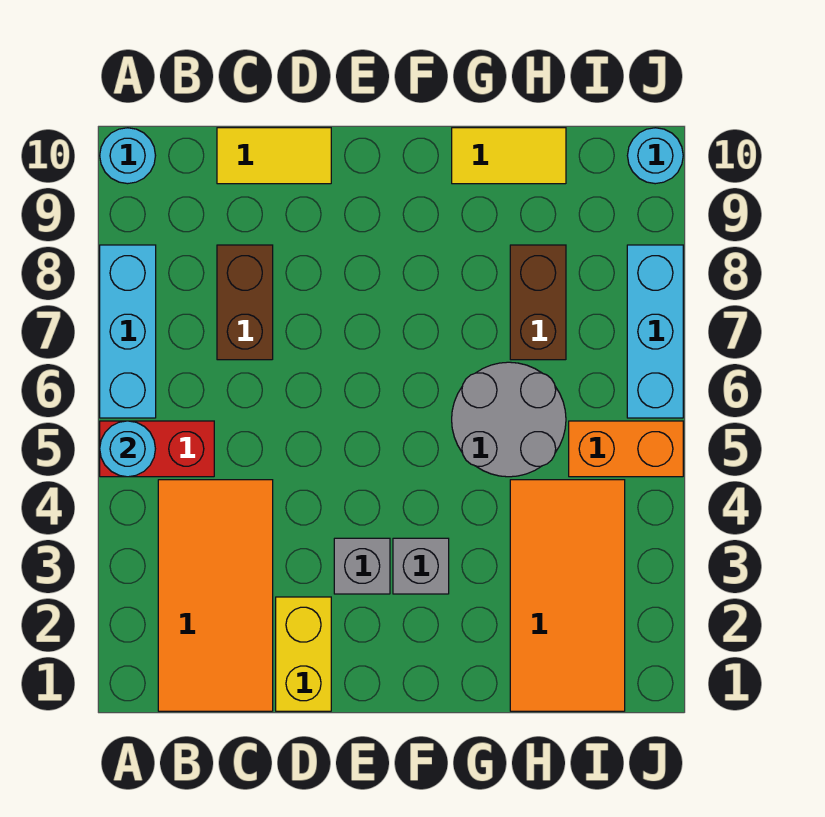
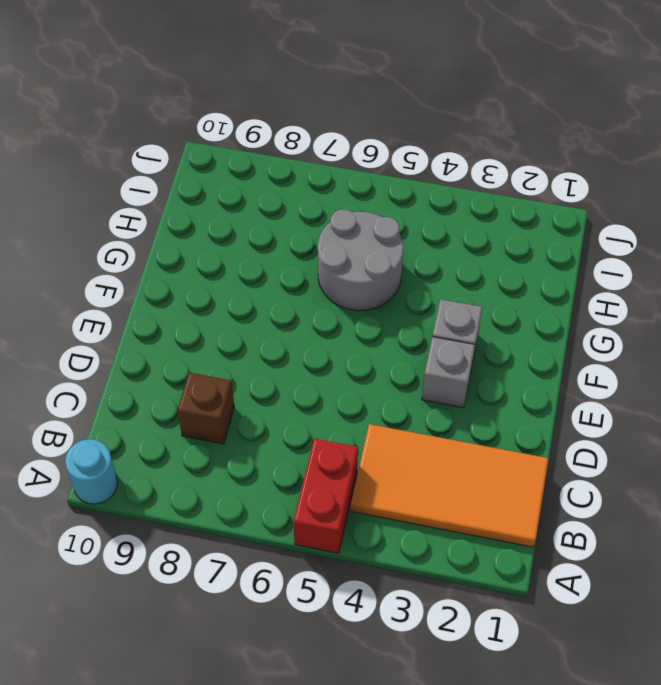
brown brick C8 level 1 -> brown brick C7:C8 level 1
none -> cyan brick A6:A8 level 1
none -> yellow tile C10:D10 level 1
none -> yellow brick D1:D2 level 1

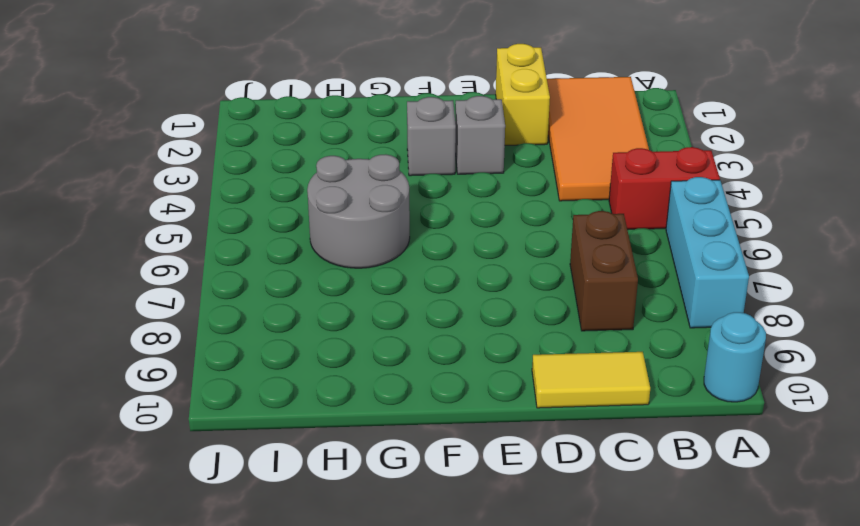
none -> yellow tile G10:H10 level 1
none -> orange tile H1:I4 level 1
none -> brown brick H7:H8 level 1

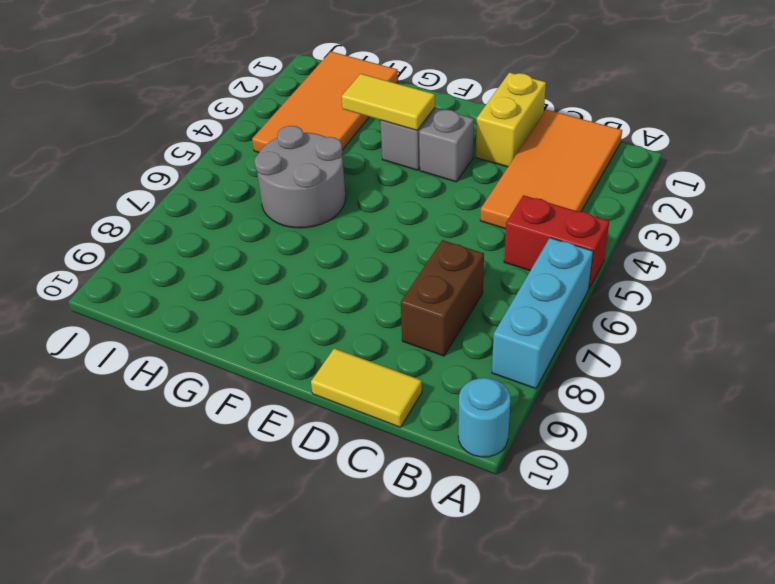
yellow tile F3:G3 level 2 -> yellow tile G10:H10 level 1
none -> brown brick H7:H8 level 1
none -> orange brick I5:J5 level 1
none -> cyan brick J6:J8 level 1

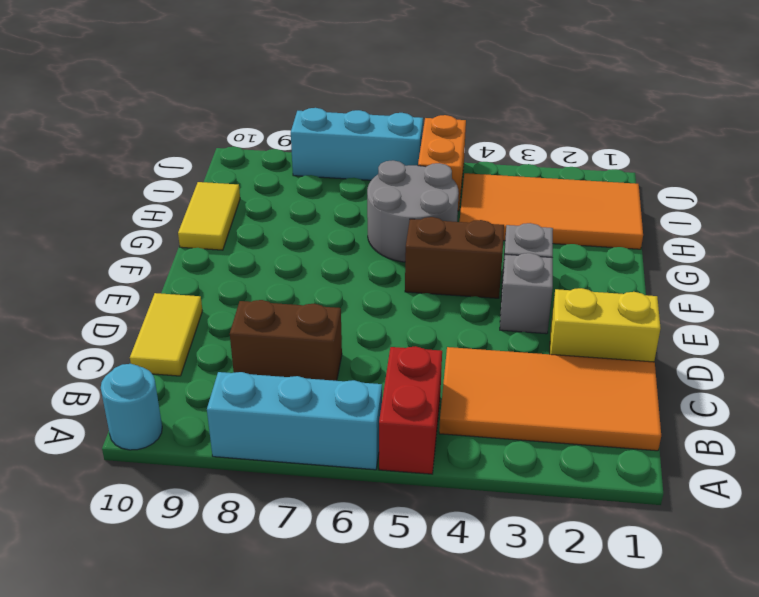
brown brick F4:F5 level 1 -> brown brick H7:H8 level 1
none -> cyan round brick J10 level 1
none -> cyan round brick A5 level 2

